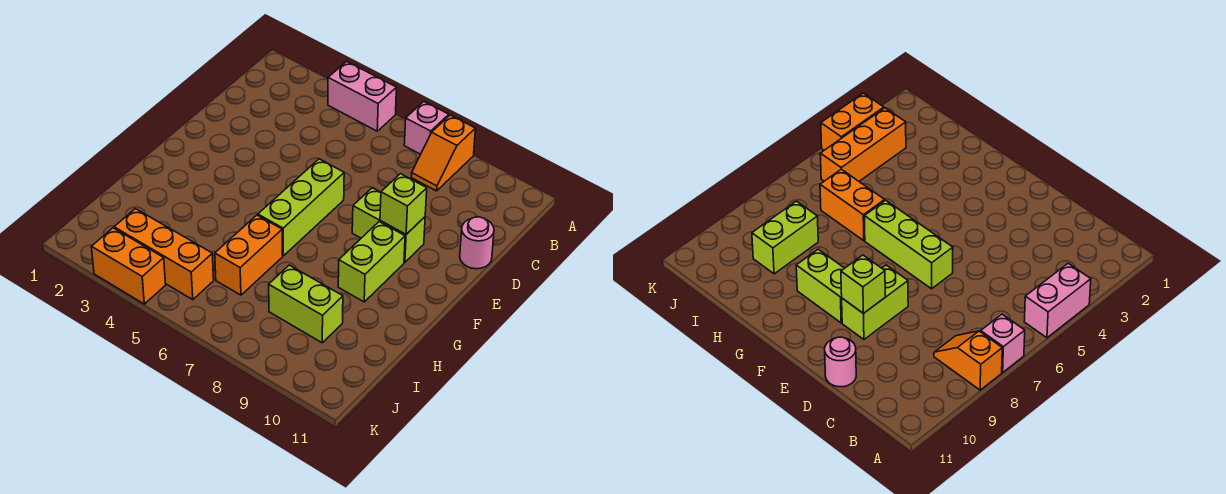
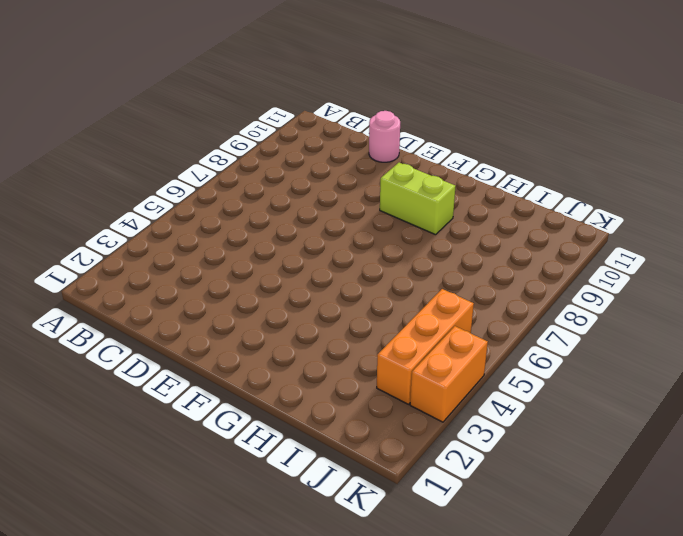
none -> pink brick A4:A5 level 1
none -> pink brick A7 level 1
none -> orange slope A8:B8 level 1 top A

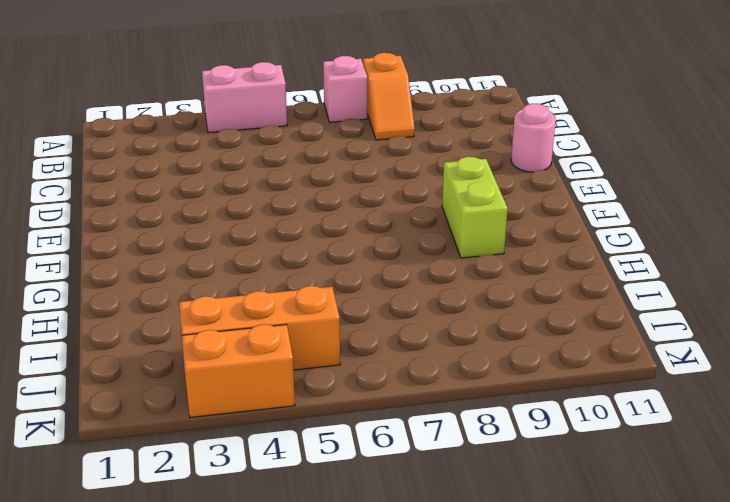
none -> lime brick E6:G6 level 1
none -> lime brick E8:E9 level 1
none -> orange brick H6:I6 level 1

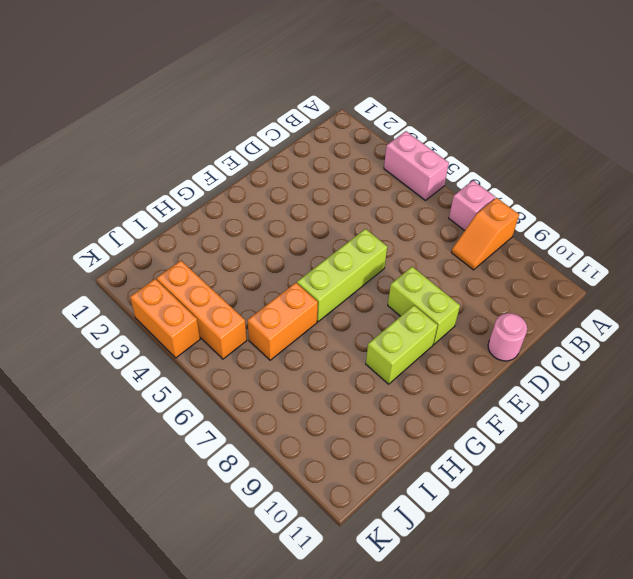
none -> lime brick I8:I9 level 1
none -> lime brick E9 level 2

